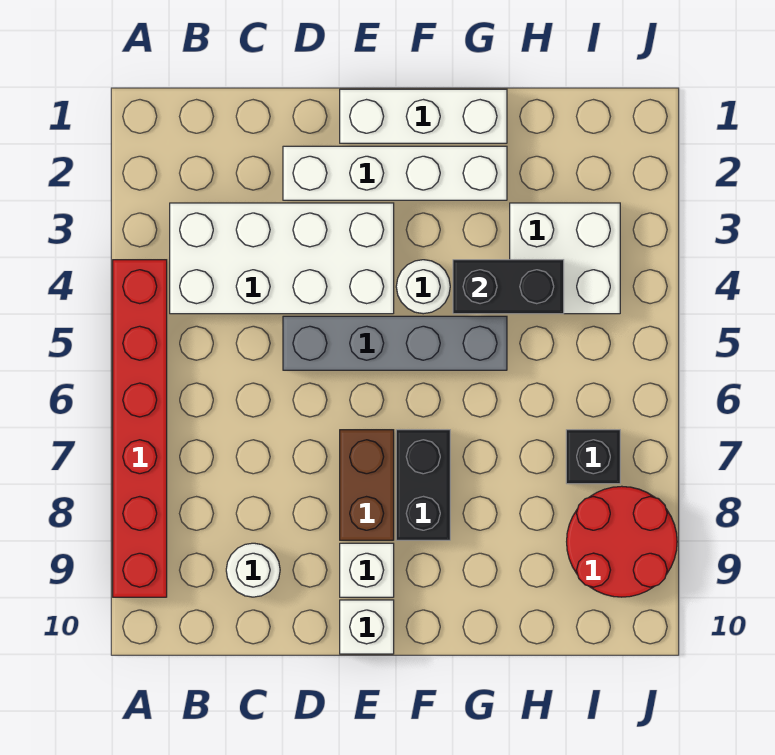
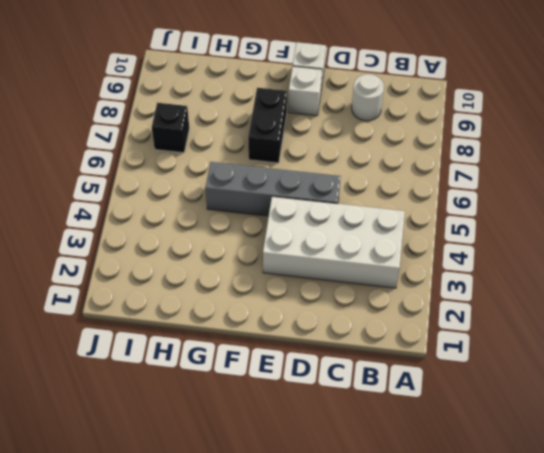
none -> red brick A4:A9 level 1
none -> white brick D2:G2 level 1
none -> white brick E1:G1 level 1

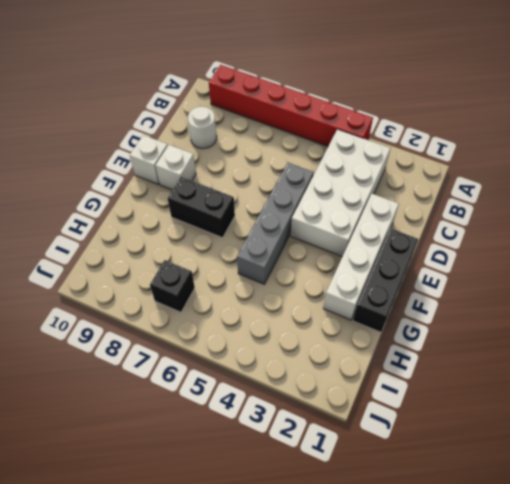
black brick E1:G1 level 1 -> white brick E1:G1 level 1
none -> brown brick E7:E8 level 1
none -> white round brick F4 level 1
none -> white brick H3:I4 level 1

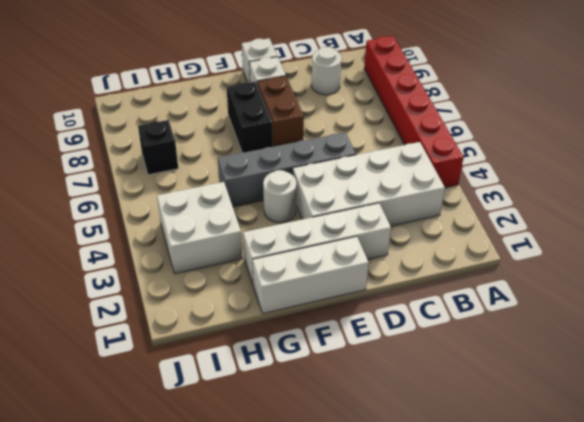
none -> red round brick I8:J9 level 1
none -> black brick G4:H4 level 2

